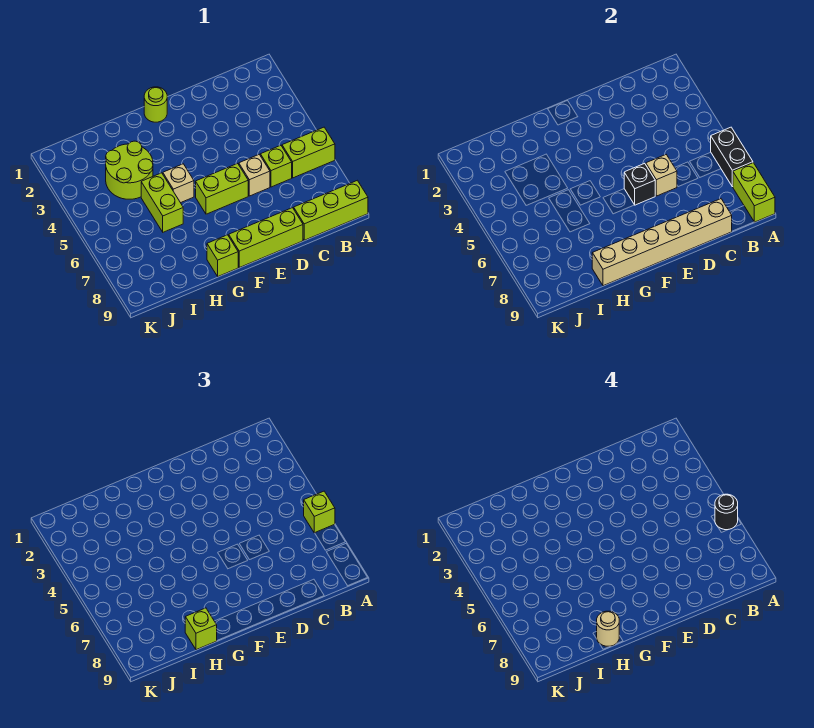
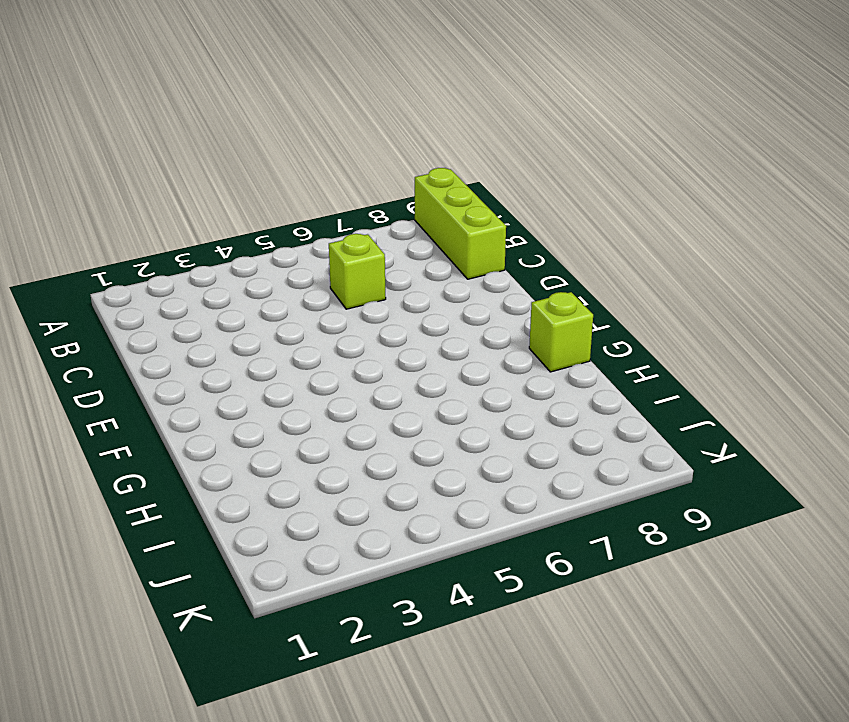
none -> lime brick A6:B6 level 1
none -> tan brick D6 level 1
none -> lime brick D9:F9 level 1

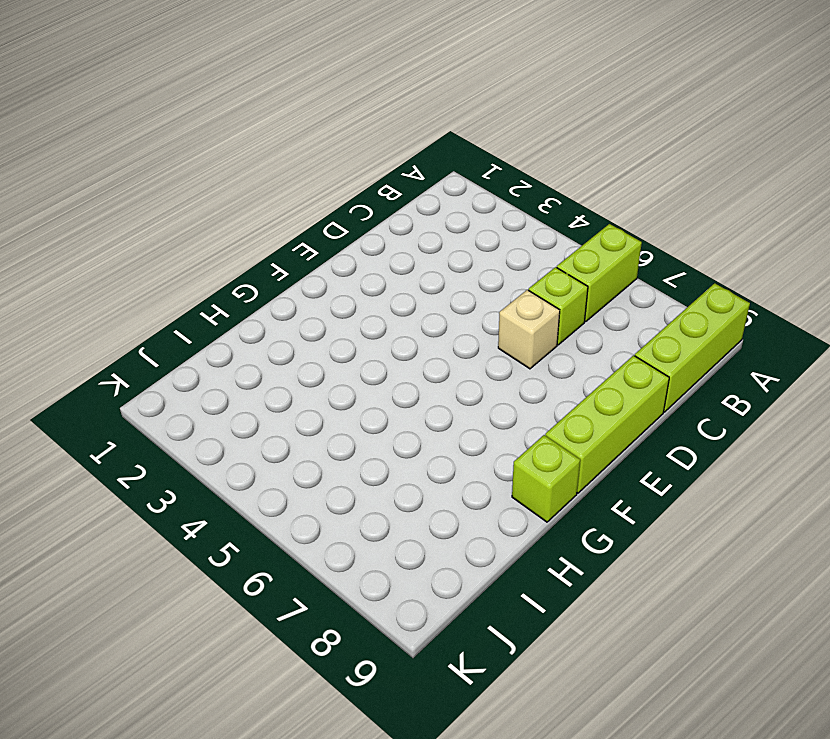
none -> lime brick E6:F6 level 1
none -> lime round brick F1 level 1
none -> tan brick G5 level 1

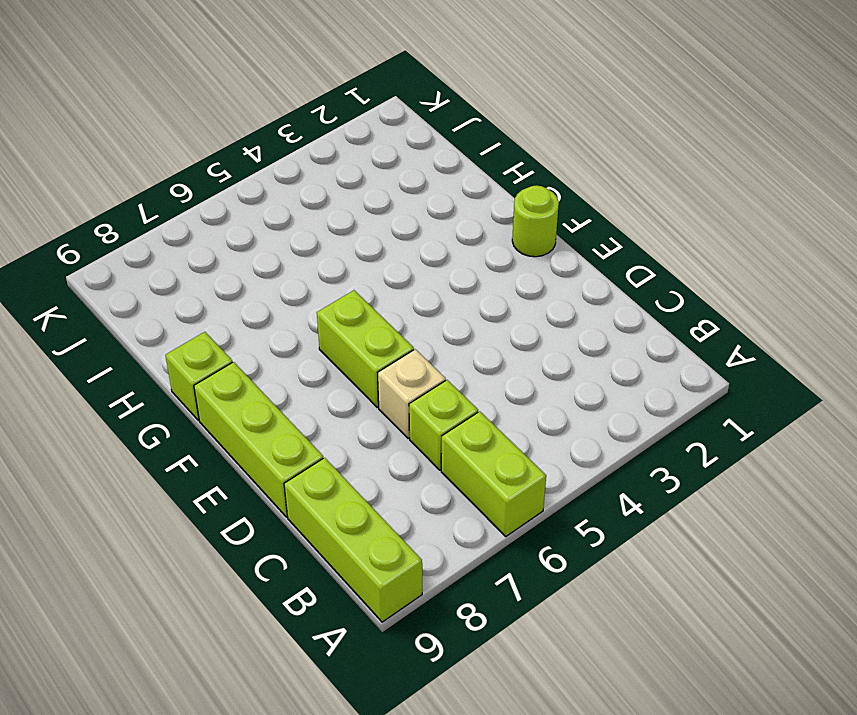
none -> tan brick G5 level 1
none -> lime round brick H3:I4 level 1
none -> lime brick H5:H6 level 1

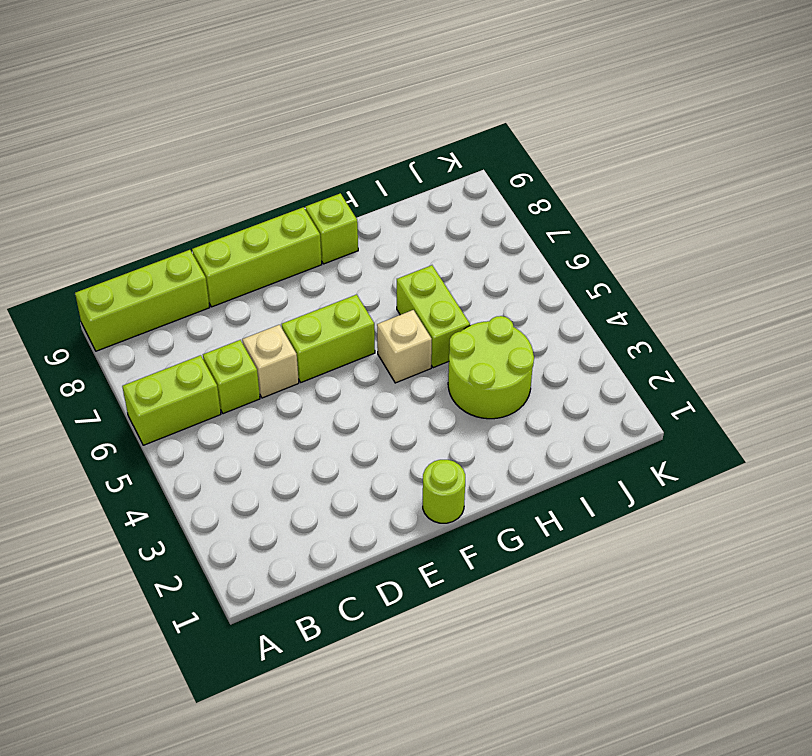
none -> black brick A6:A7 level 2
none -> lime brick A8:A9 level 2
none -> tan brick C9:H9 level 2

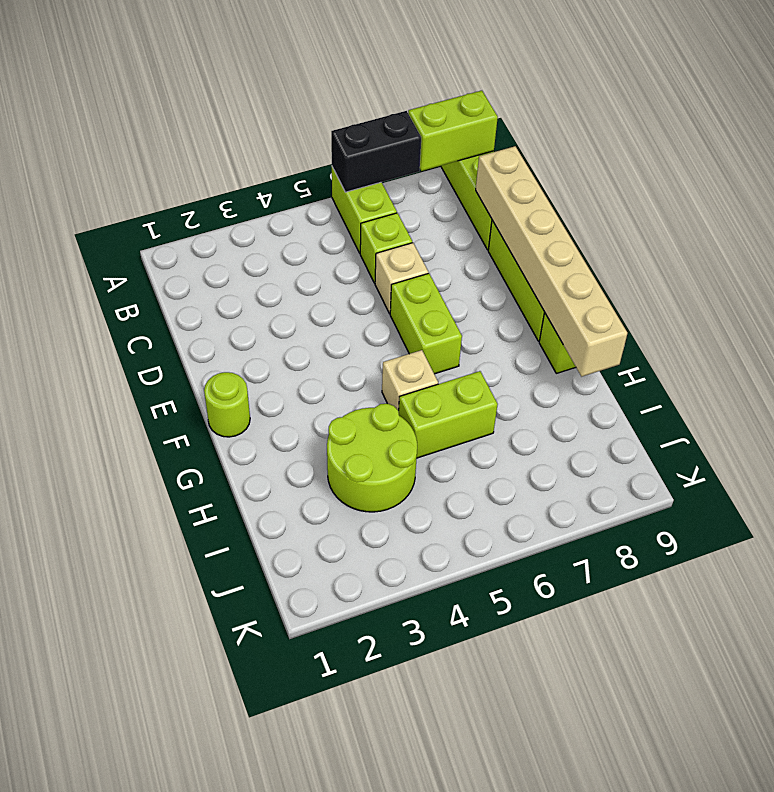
none -> tan brick D6 level 2
none -> black brick E6 level 2
none -> lime brick A6 level 3

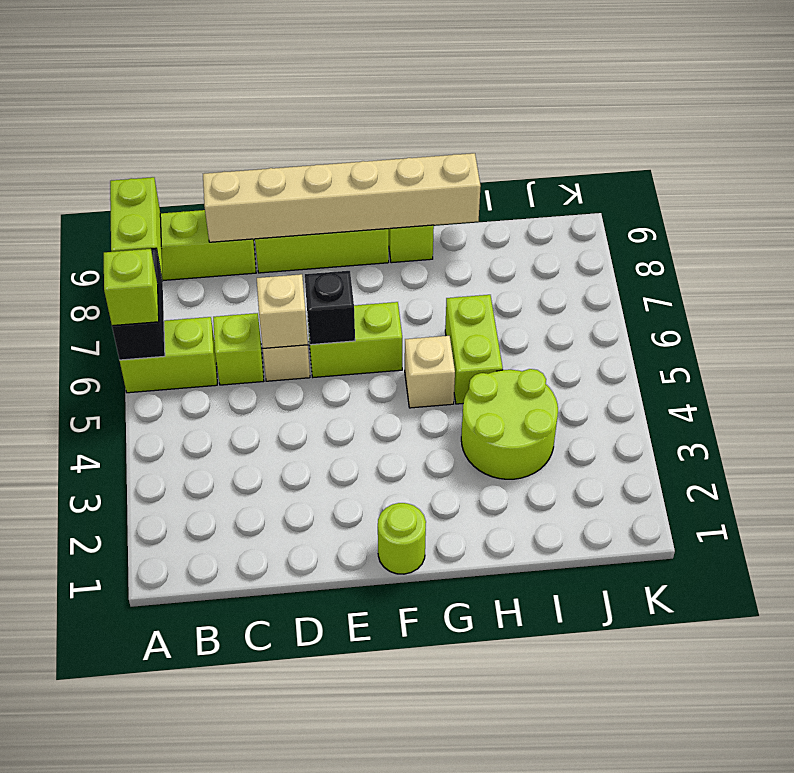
none -> lime brick H9 level 3
none -> black round brick A6 level 4
none -> tan round brick H9 level 4

